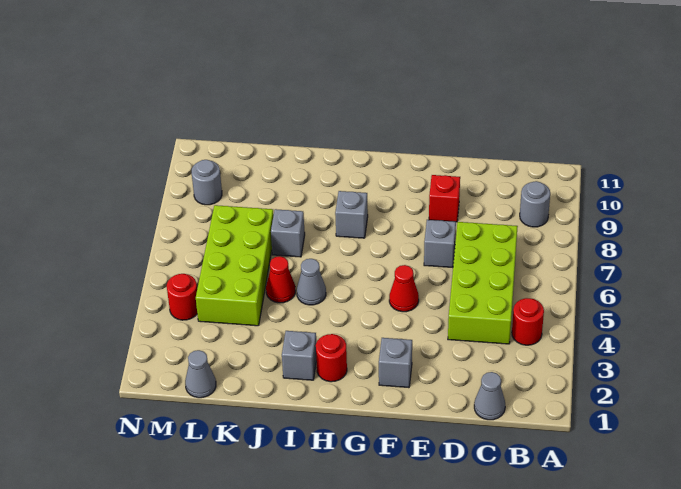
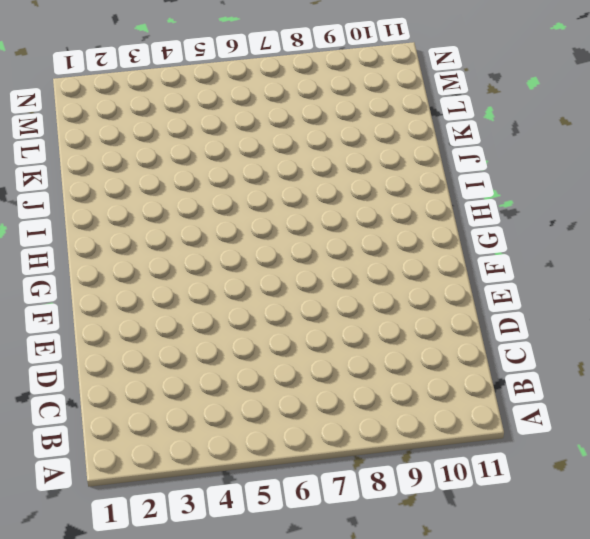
none -> red round brick B4 level 1
none -> grey round brick B9 level 1
none -> grey cone C1 level 1

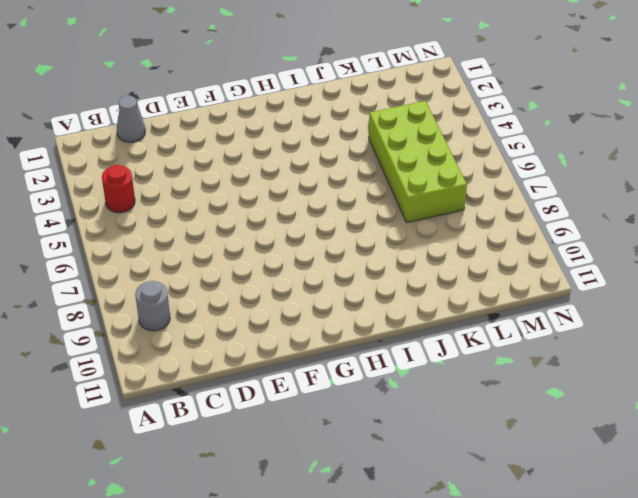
none -> lime brick C4:D7 level 1
none -> grey brick E7 level 1
none -> red brick E9 level 1

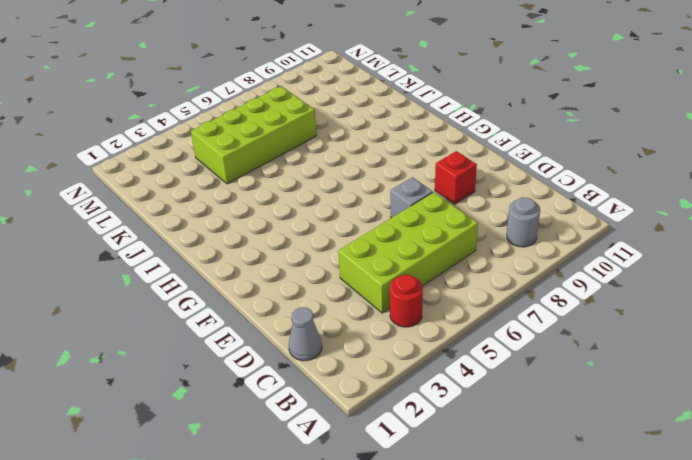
none -> grey brick F2 level 1
none -> red cone F5 level 1
none -> red round brick H2 level 1

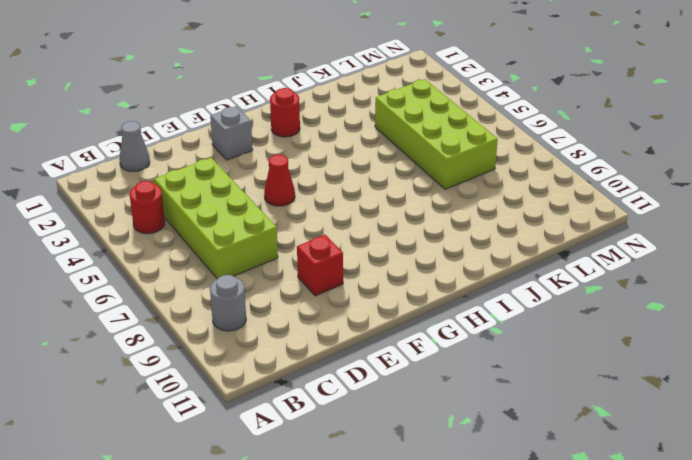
none -> grey brick E7 level 1
none -> grey brick H8 level 1
none -> grey brick I2 level 1

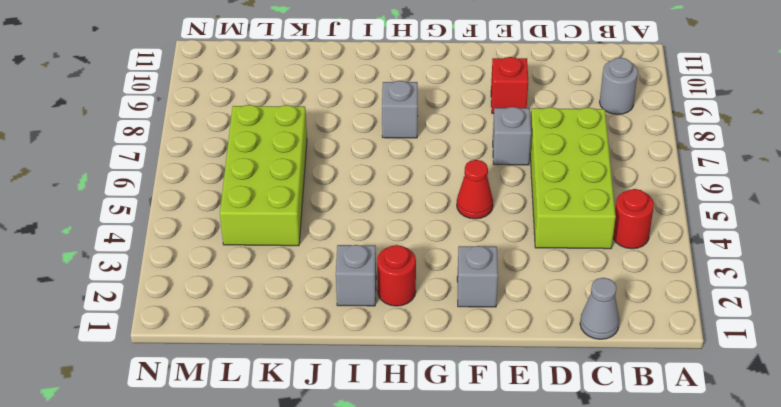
none -> grey cone I5 level 1
none -> red cone J5 level 1
none -> grey brick J7 level 1

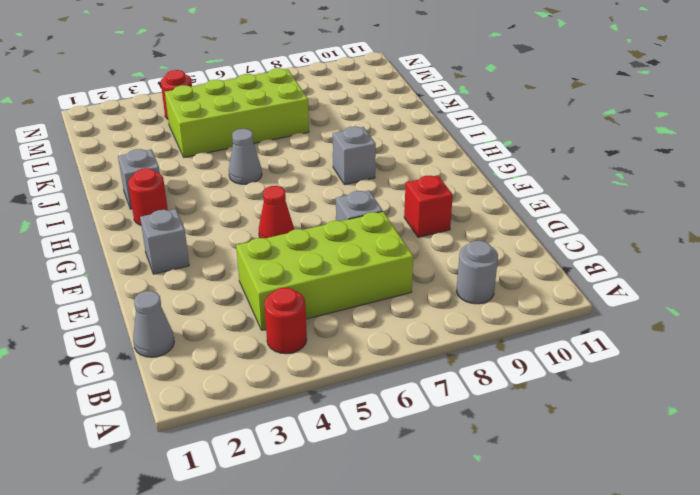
none -> red cone J5 level 1
none -> grey brick J7 level 1
none -> grey cone L1 level 1

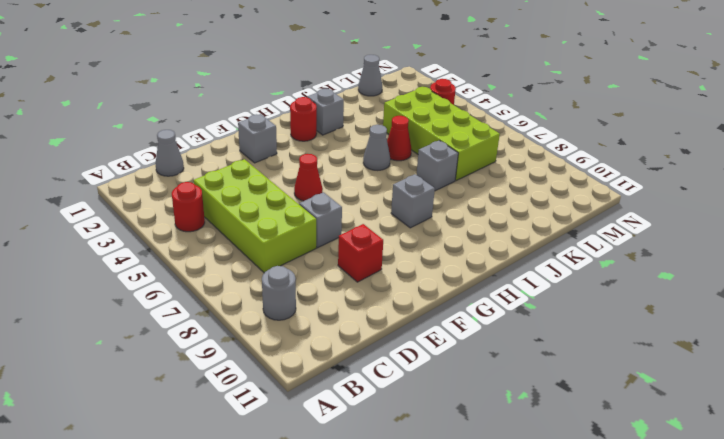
none -> grey round brick M9 level 1

